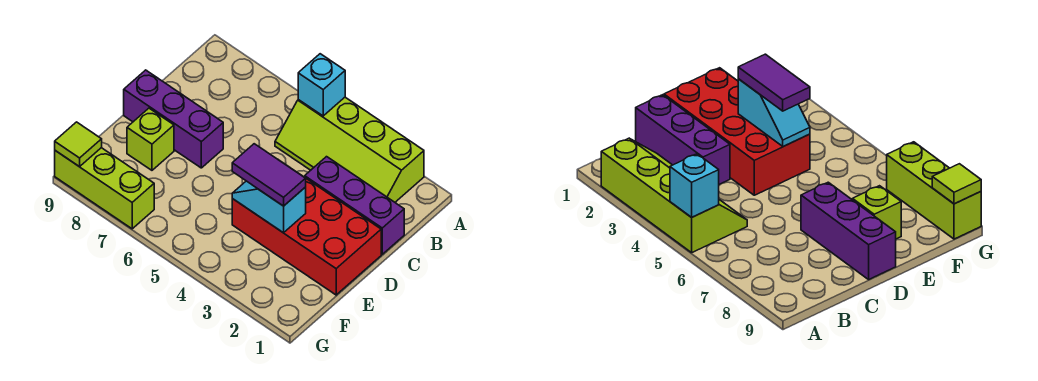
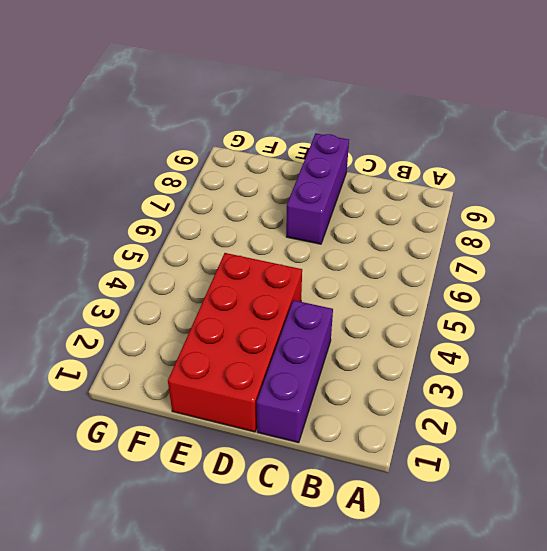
none -> lime slope A2:B5 level 1 top A
none -> lime brick E8 level 1

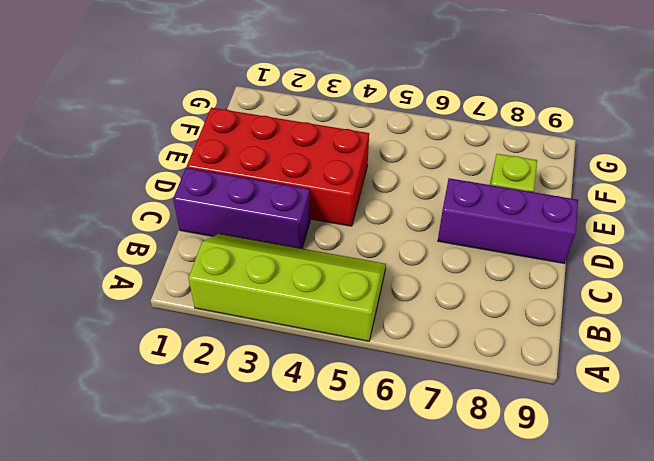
none -> lime brick G7:G9 level 1
none -> cyan brick A5 level 2

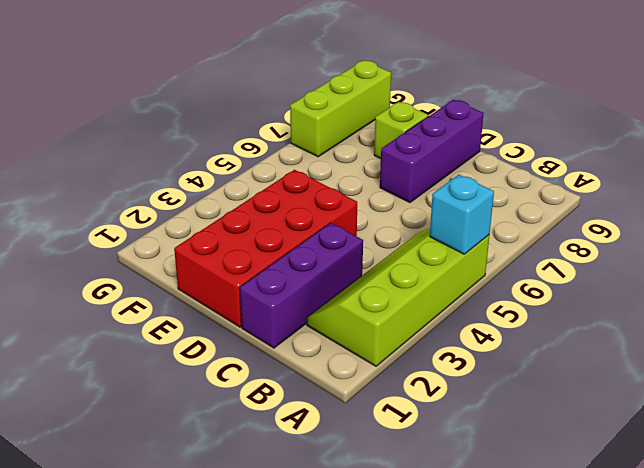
none -> cyan slope E3:E4 level 2 top 3
none -> lime tile G9 level 2

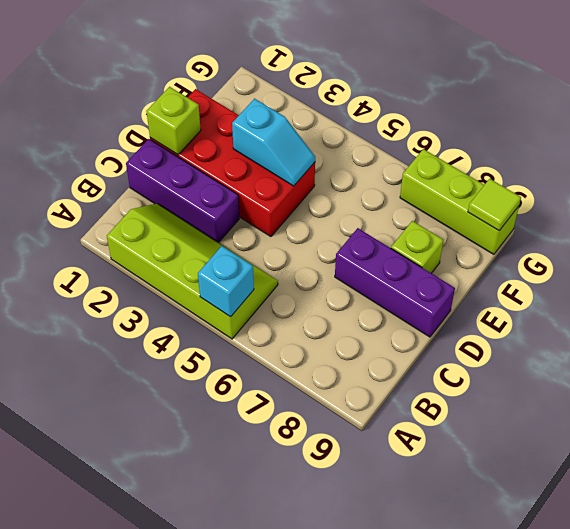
lime brick D1 level 2 -> none
none -> purple tile E3:E4 level 3

